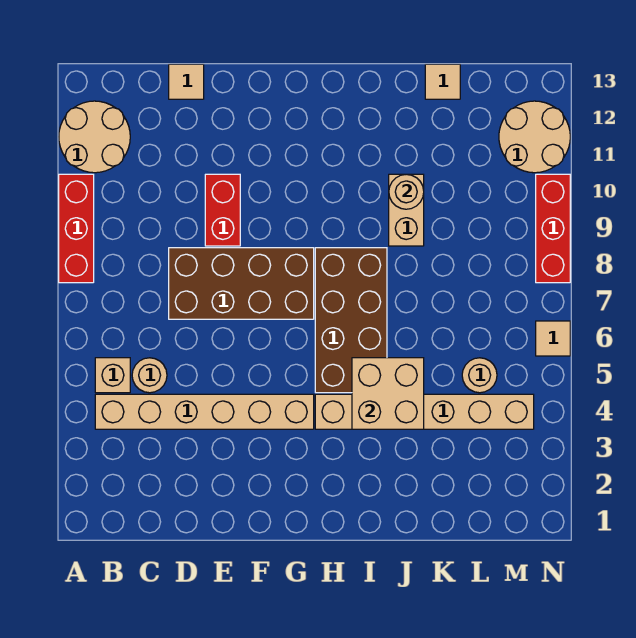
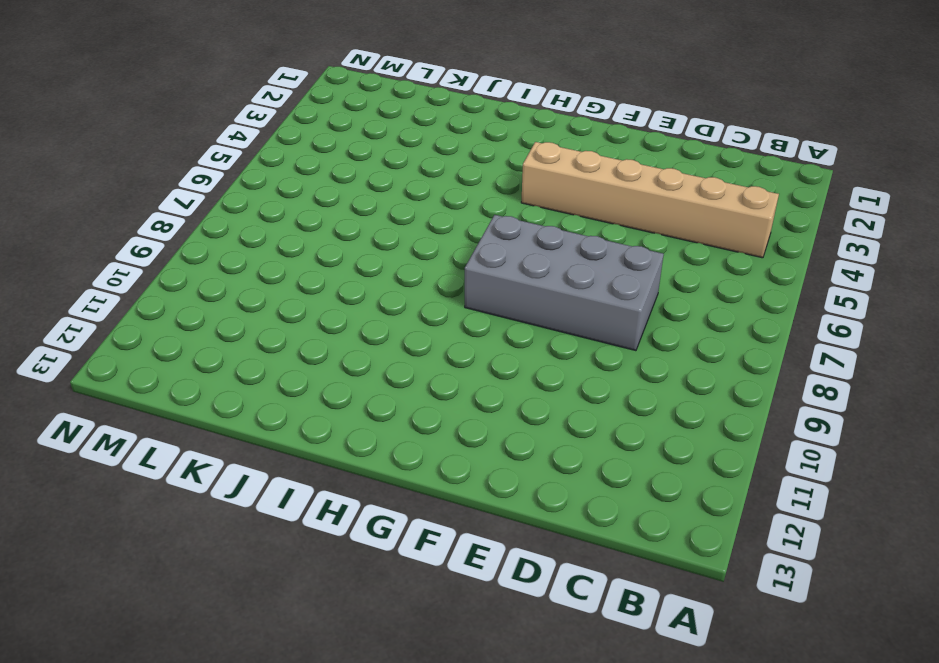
grey brick D7:G8 level 1 -> brown brick D7:G8 level 1
none -> red brick A8:A10 level 1
none -> tan round brick A11:B12 level 1
none -> tan brick B5 level 1

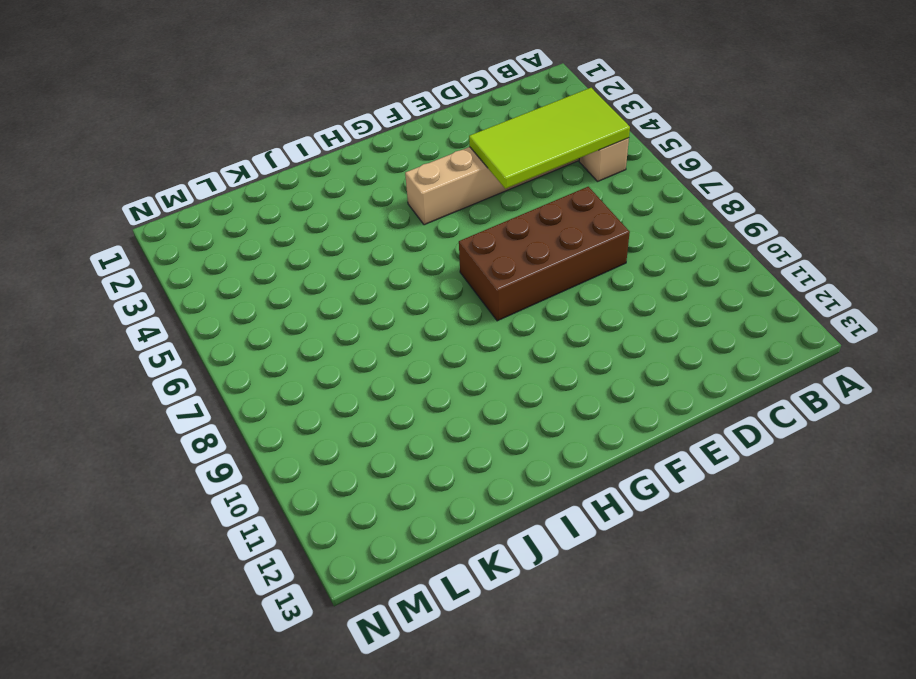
lime tile B4:E5 level 2 -> none
none -> red brick A8:A10 level 1
none -> tan round brick A11:B12 level 1
none -> tan round brick C5 level 1

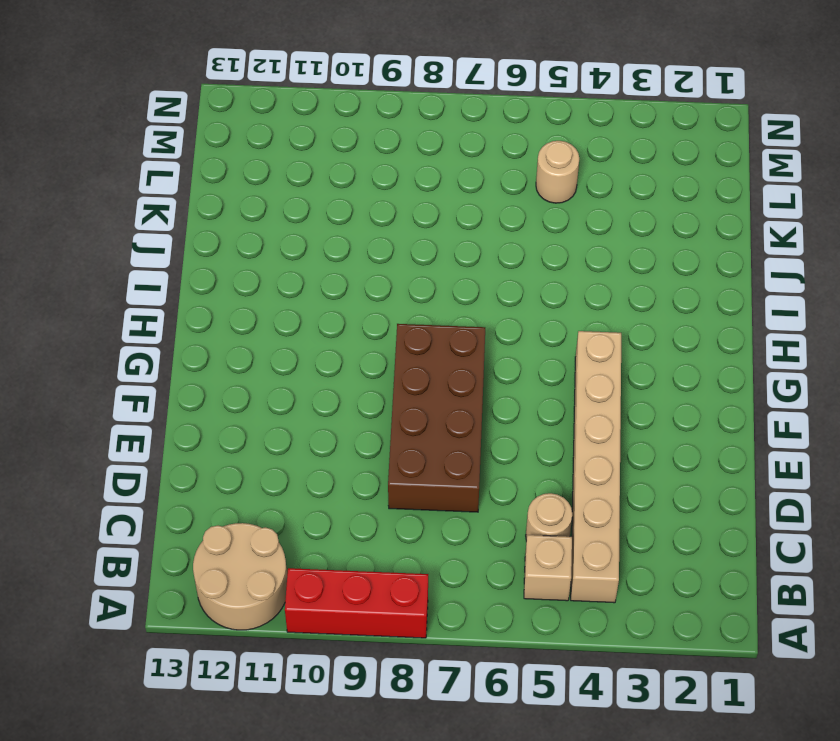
none -> tan tile D13 level 1
none -> red brick E9:E10 level 1
none -> tan brick H4:M4 level 1

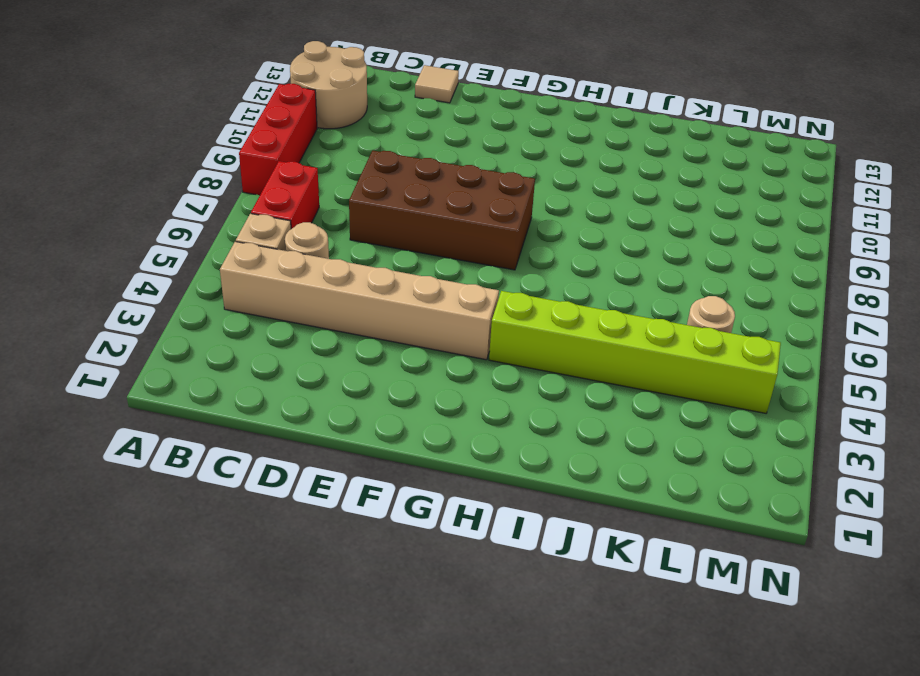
red brick B6:B7 level 1 -> red brick E9:E10 level 1
lime brick H4:M4 level 1 -> tan brick H4:M4 level 1
none -> brown brick H5:I8 level 1
none -> tan brick J9:J10 level 1
none -> tan tile K13 level 1

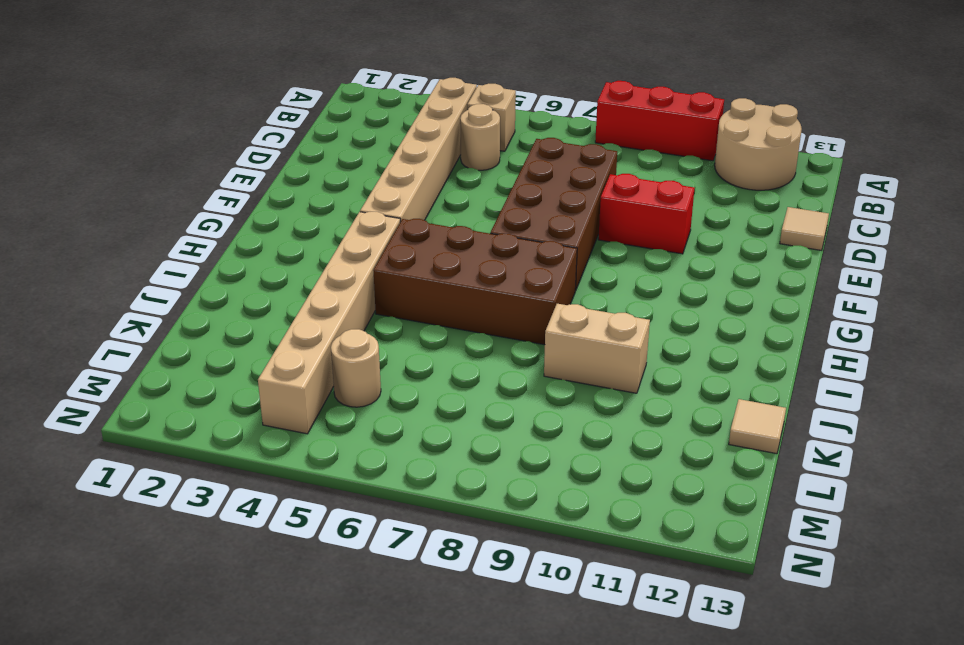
none -> tan round brick M11:N12 level 1
none -> tan tile N6 level 1
none -> red brick N8:N10 level 1

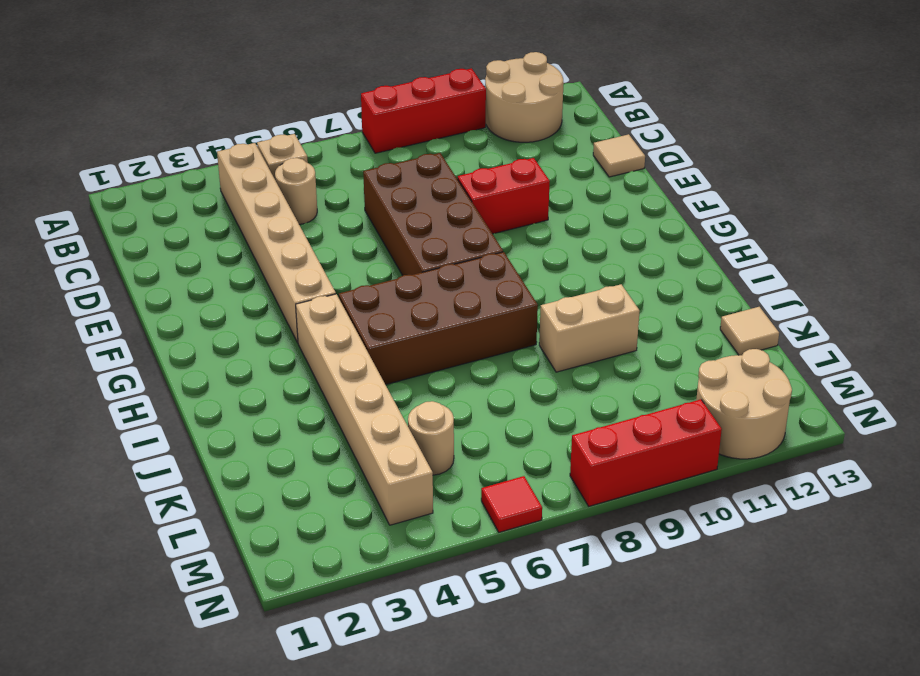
red tile N6 level 1 -> tan tile N6 level 1
none -> tan brick I4:J5 level 2
none -> tan round brick J10 level 2

